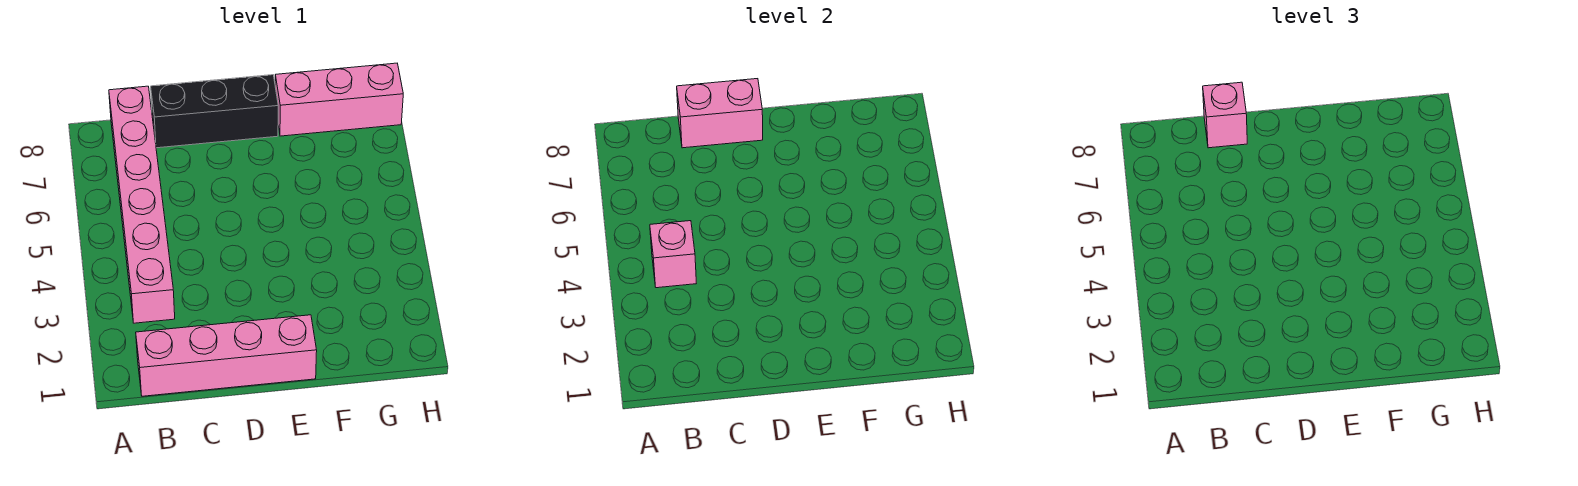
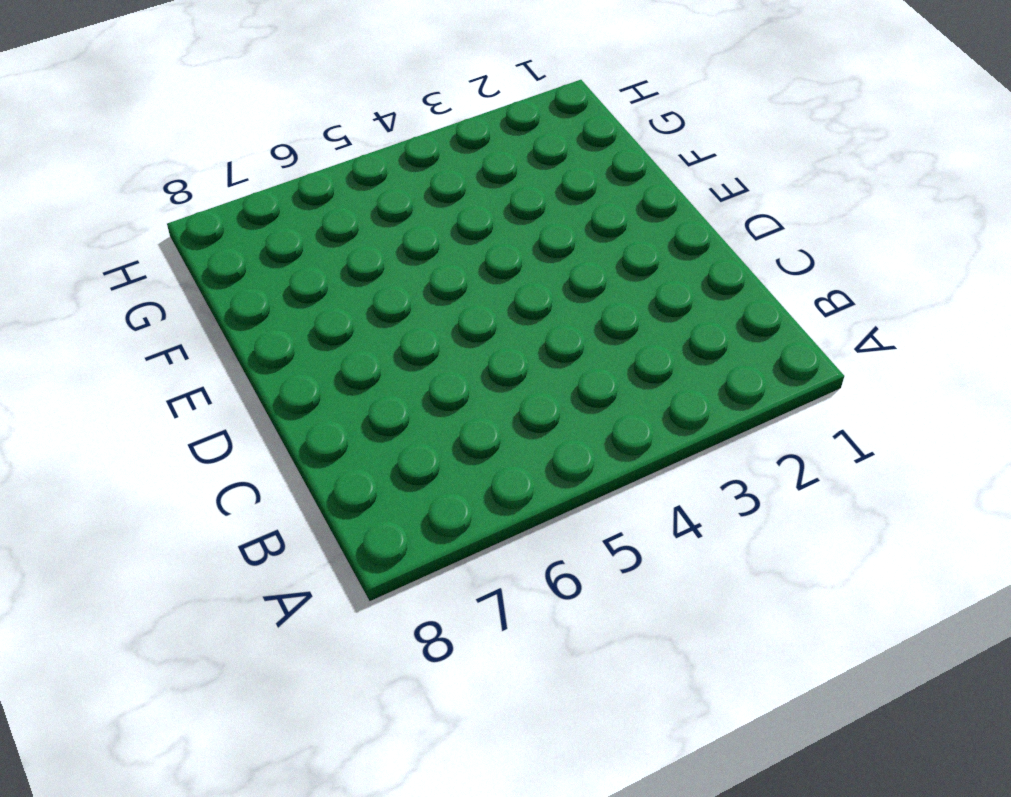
none -> pink brick B1:E1 level 1
none -> pink brick B3:B8 level 1

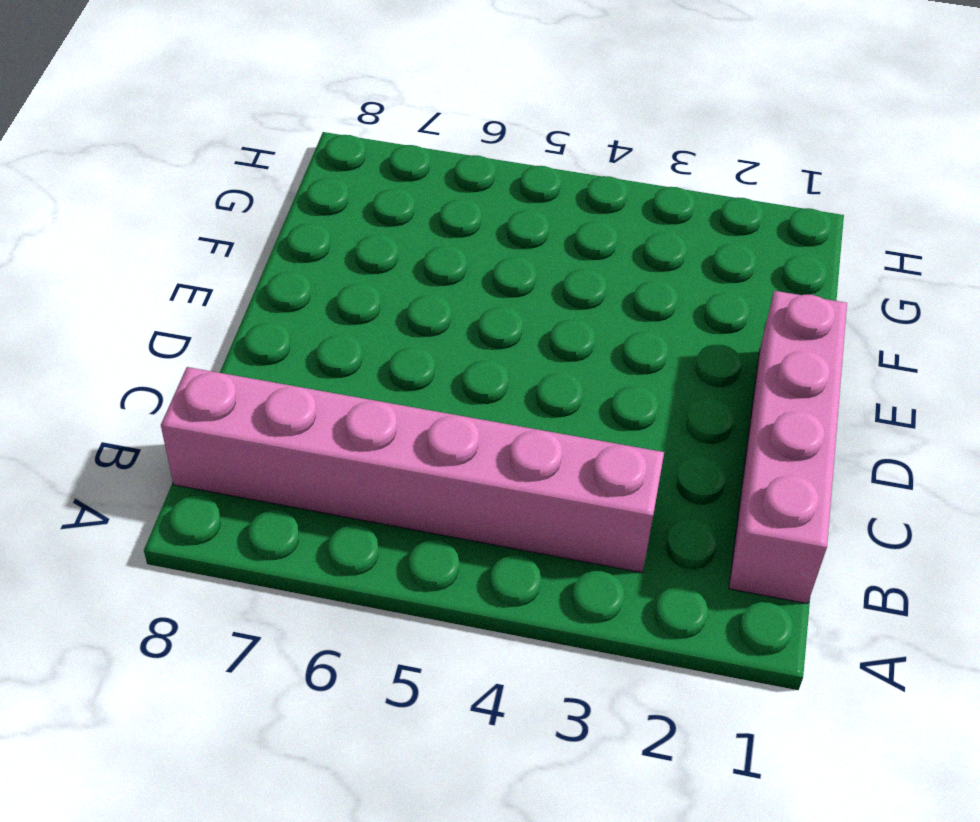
none -> black brick C8:E8 level 1
none -> pink brick F8:H8 level 1

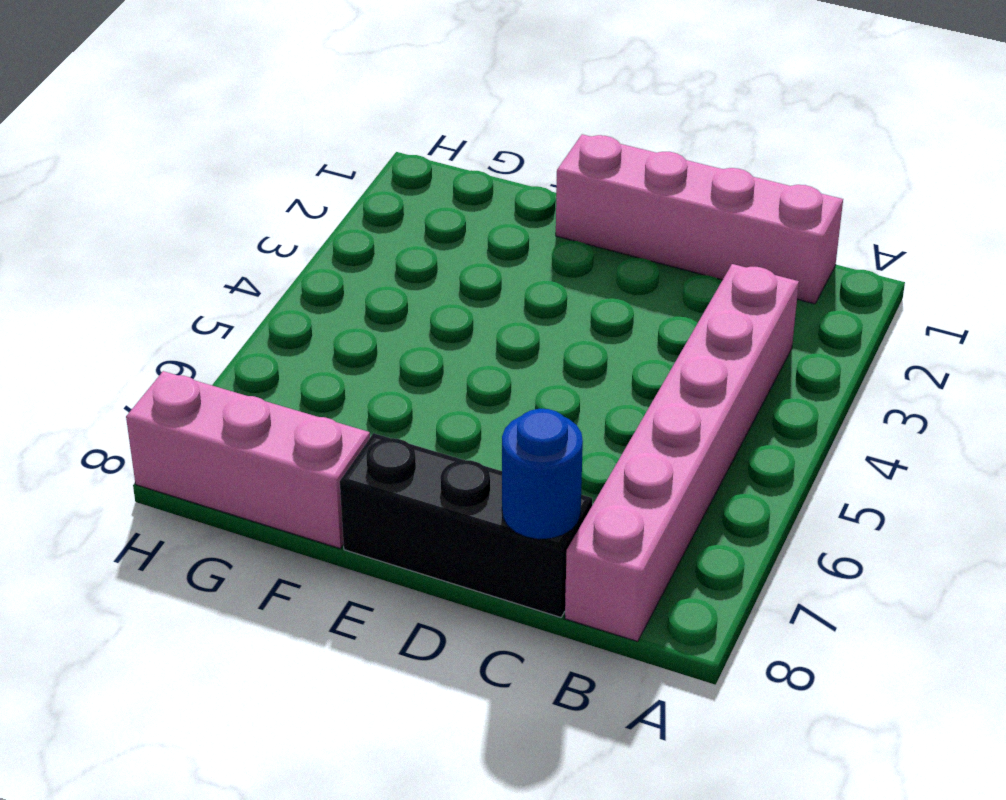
blue round brick C8 level 2 -> pink brick C8:D8 level 2
none -> pink brick B4 level 2
none -> pink brick C8 level 3

